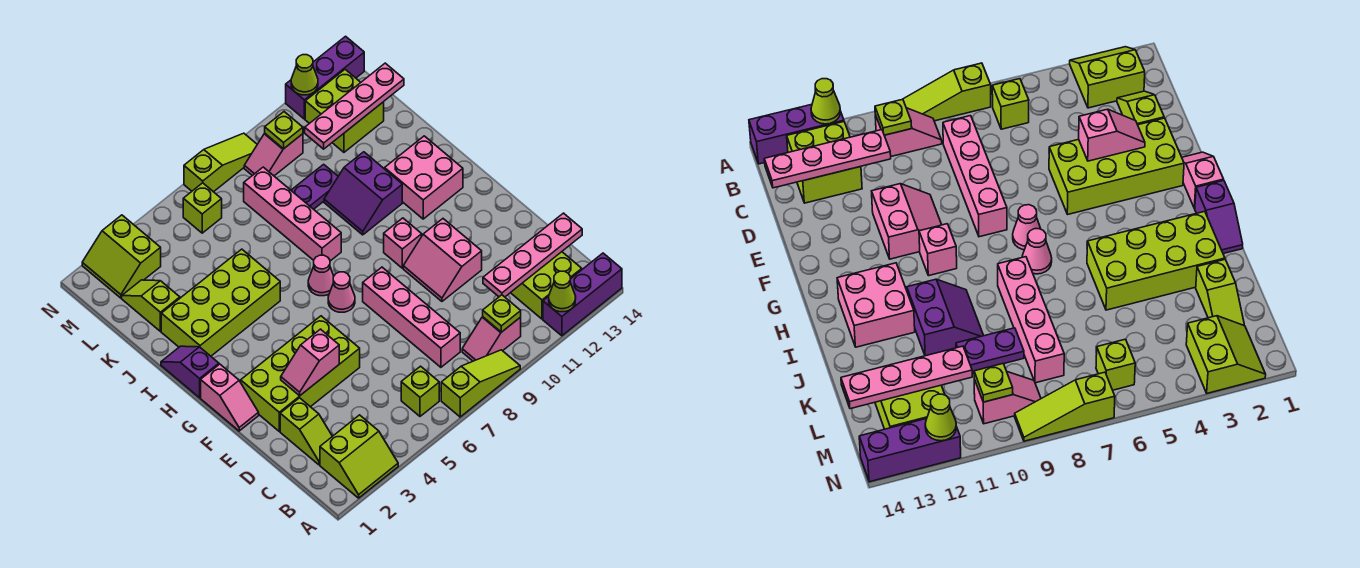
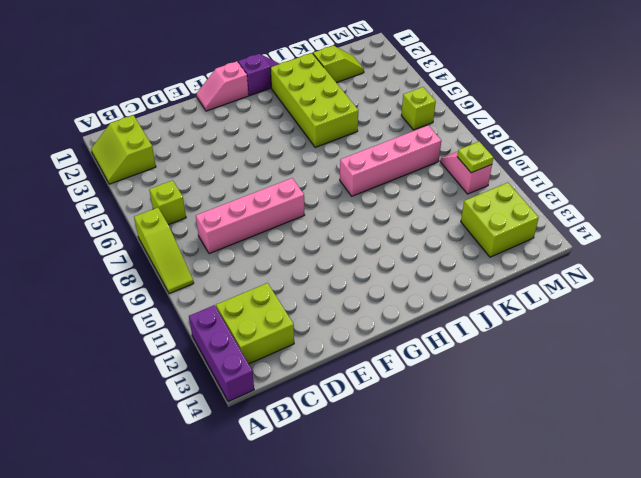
none -> pink slope B9:B10 level 1 top 10
none -> lime slope C2:D2 level 1 top D
none -> lime brick E2:F5 level 1
none -> pink slope E10:F11 level 1 top 11

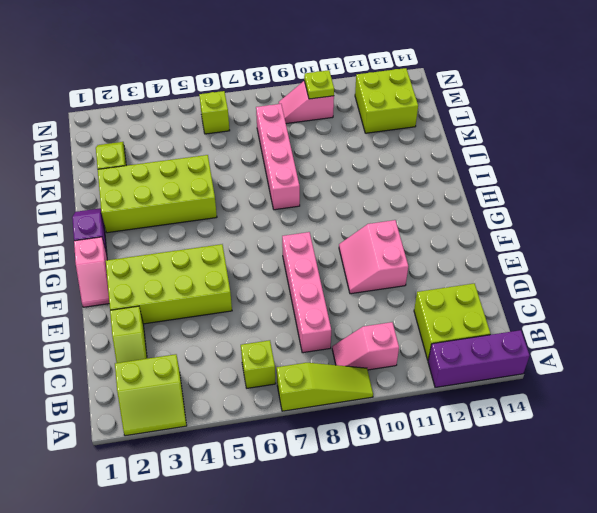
none -> pink cone G7 level 1
none -> pink brick G10 level 1
none -> pink cone H7 level 1
none -> pink brick H12:I13 level 1

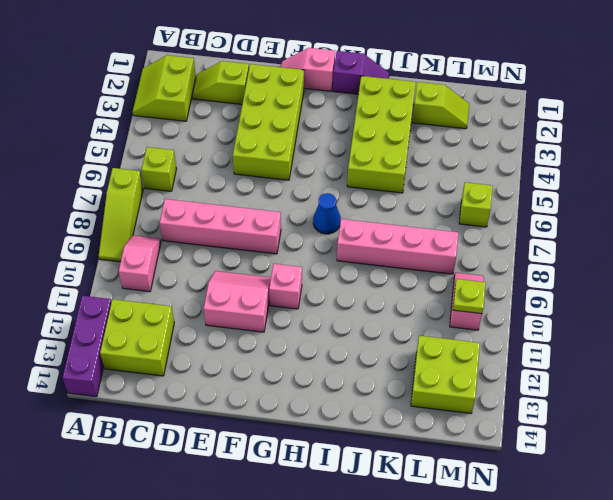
blue cone H7 level 1 -> pink cone H7 level 1
none -> pink cone G7 level 1
none -> pink brick H12:I13 level 1
none -> purple slope I10:J11 level 1 top 11
none -> purple plate K9:K10 level 1

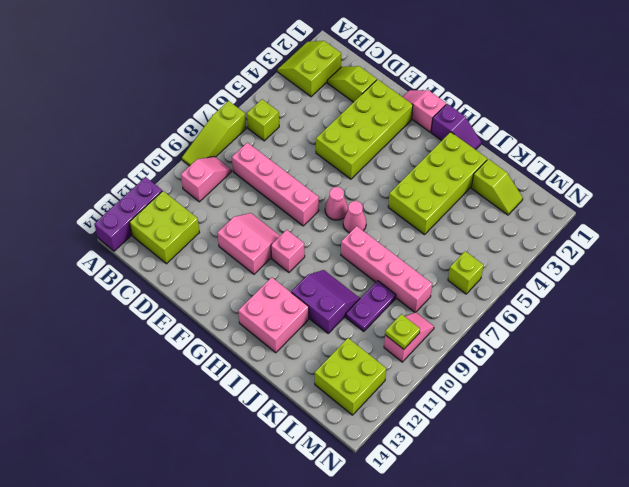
none -> lime slope M2:N3 level 1 top 3
none -> lime slope N7:N9 level 1 top 7
none -> purple brick N12:N14 level 1
none -> lime cone A12 level 2

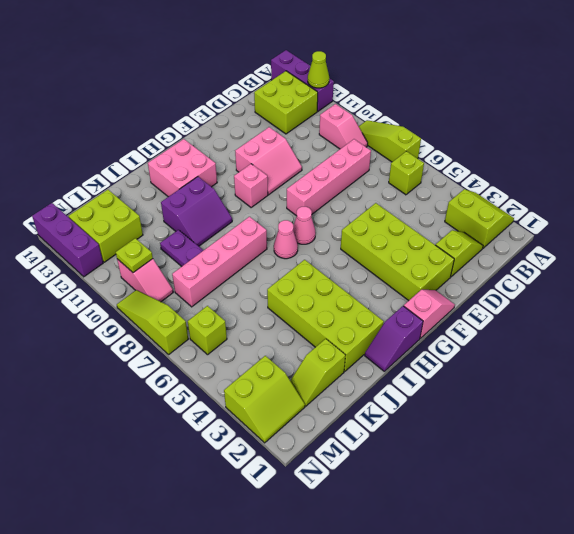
none -> lime plate B10 level 2
none -> pink plate C11:C14 level 2
none -> pink slope E3:E4 level 2 top 4
none -> pink plate L11:L14 level 2

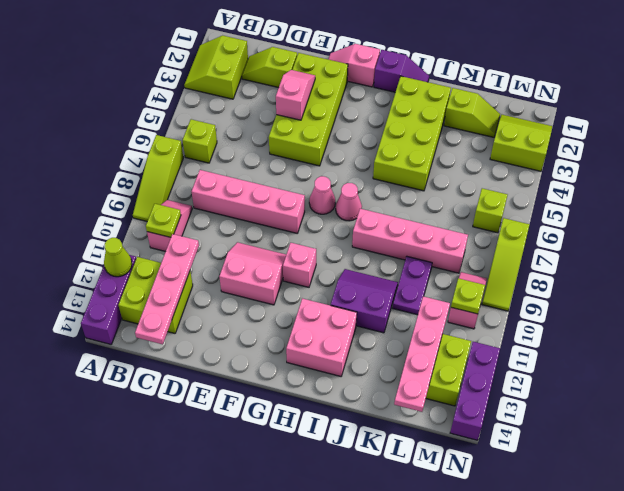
none -> lime cone N12 level 2

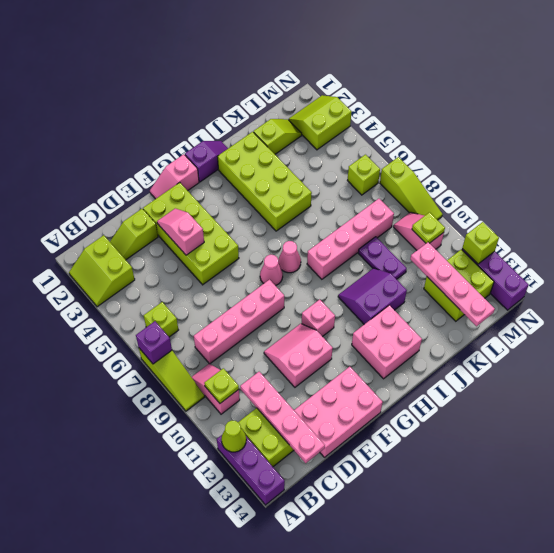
purple brick A7 level 2 -> none
pink brick D13:F14 level 1 -> none
lime brick N12 level 2 -> lime cone N12 level 2

